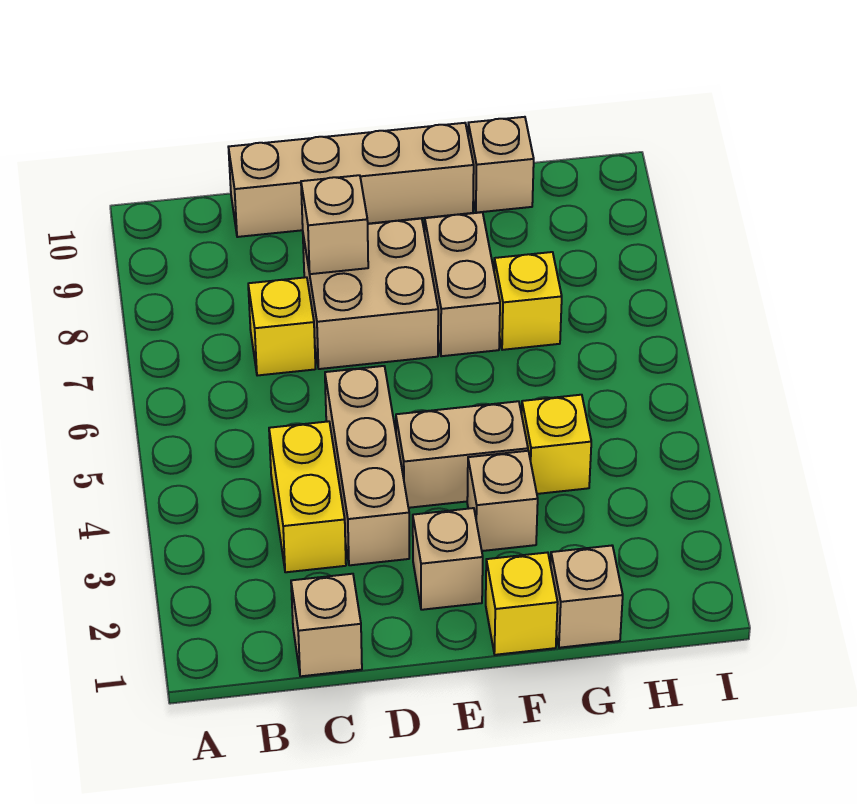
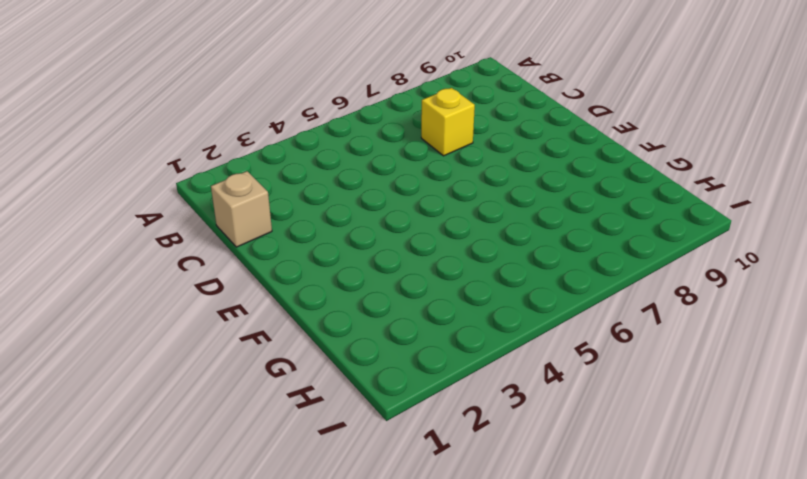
none -> yellow brick C3:C4 level 1
none -> tan brick C10:F10 level 1
none -> tan brick D3:D5 level 1

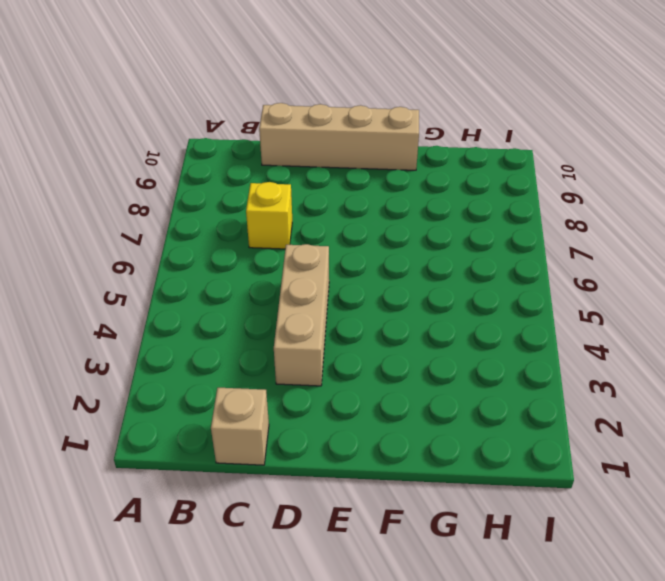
none -> yellow brick C3:C4 level 1
none -> tan brick D7:E8 level 1
none -> tan brick E2 level 1

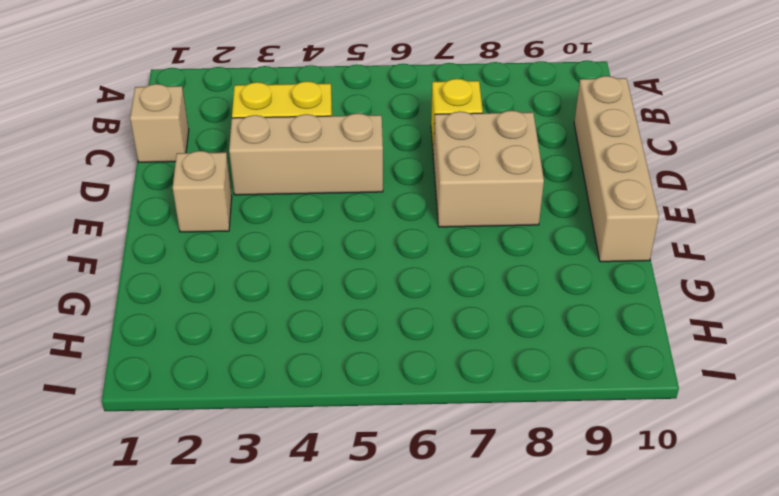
none -> tan brick E4:F4 level 1
none -> yellow brick F1 level 1
none -> tan brick F3 level 1

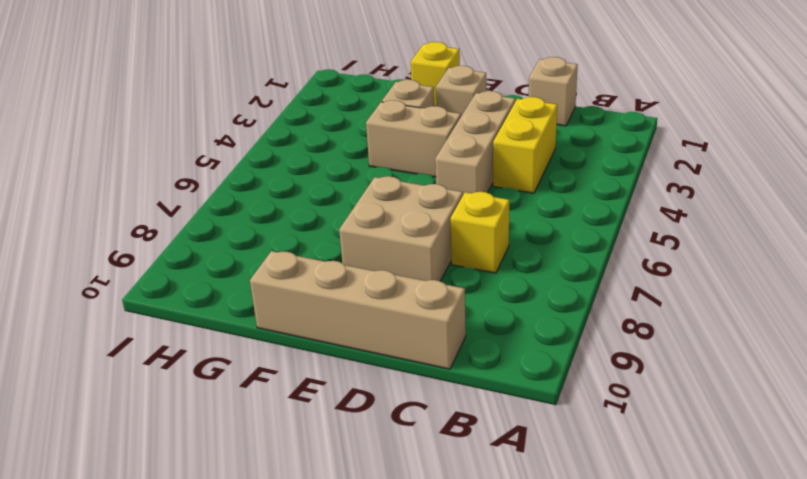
none -> tan brick F7:F8 level 1
none -> tan brick G1 level 1
none -> yellow brick G4 level 1

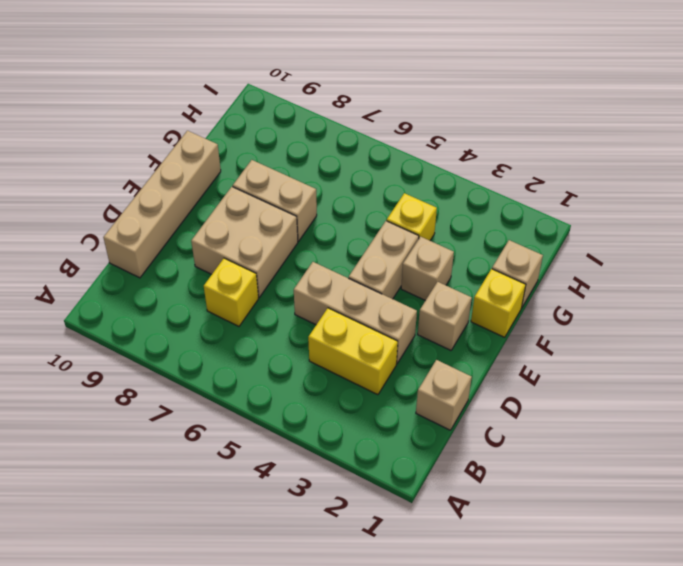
none -> yellow brick G7 level 1
none -> tan brick G10 level 1
none -> tan brick D8 level 2

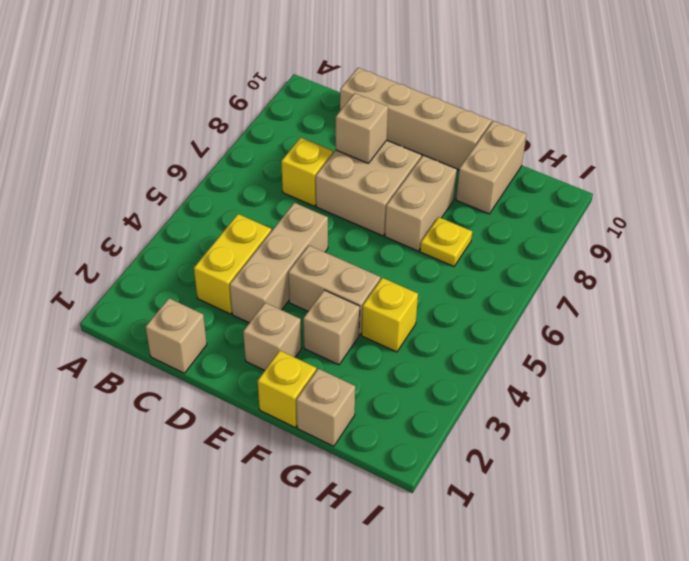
yellow plate G7 level 1 -> yellow brick G7 level 1
tan brick G9:G10 level 1 -> tan brick G10 level 1

